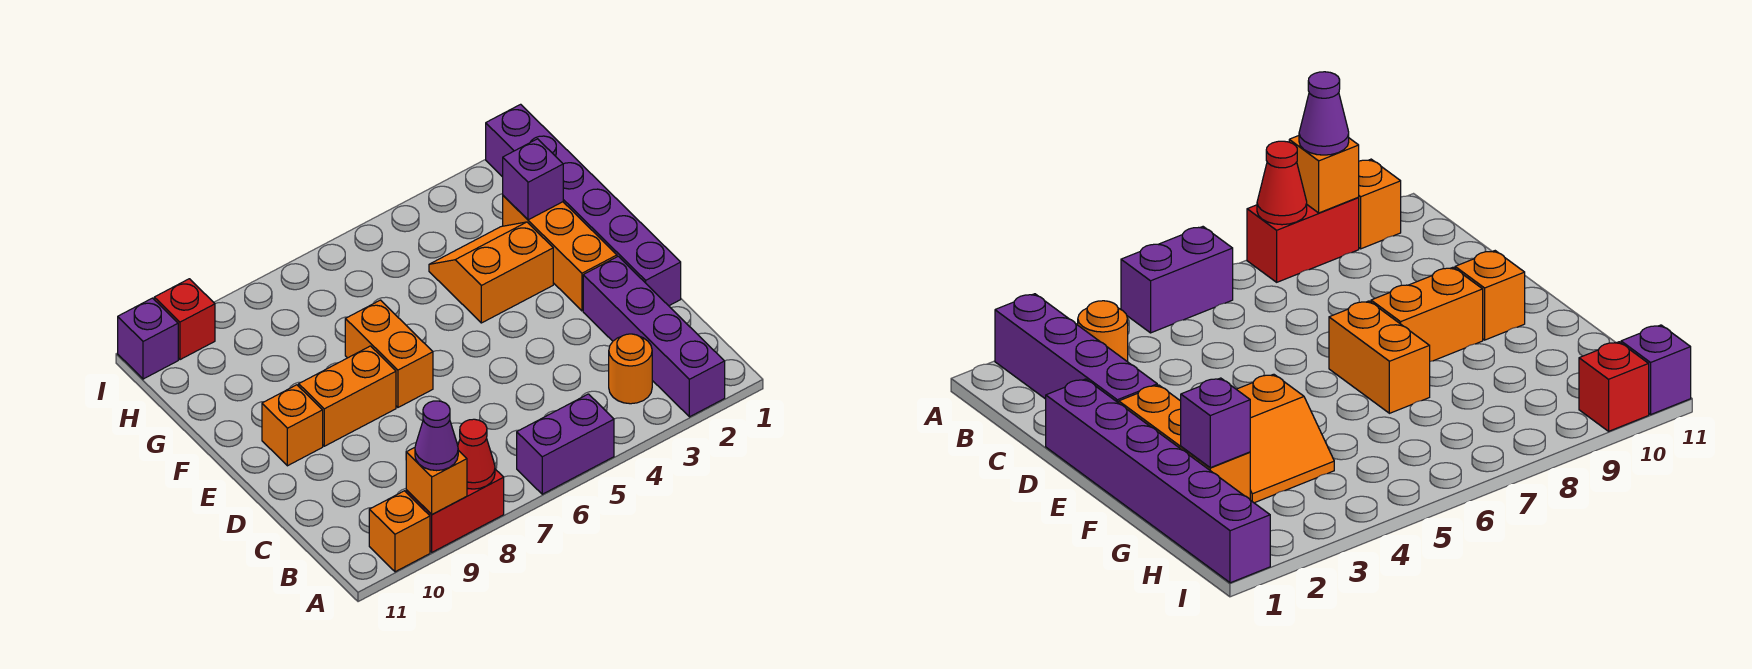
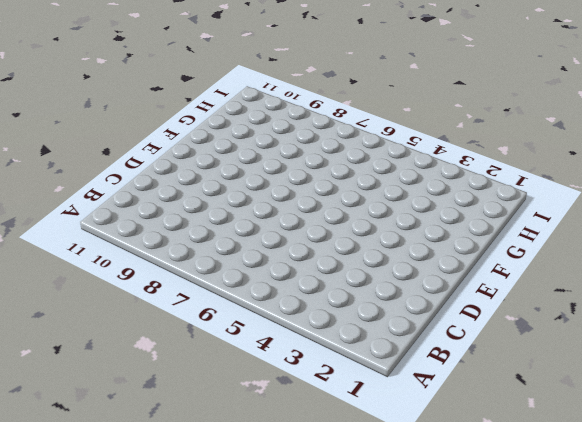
none -> purple brick A2:D2 level 1
none -> purple brick A5:A6 level 1
none -> red brick A8:A9 level 1

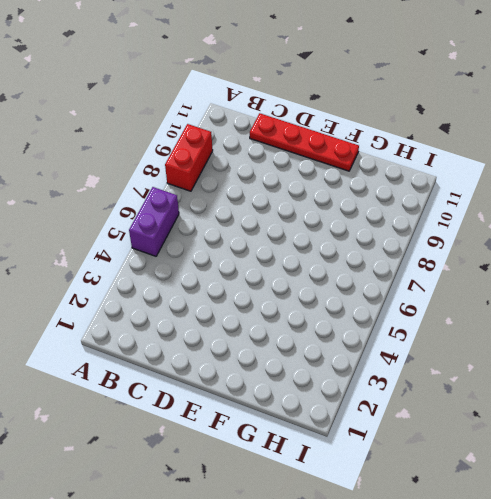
red plate C11:F11 level 1 -> none
none -> purple brick A2:D2 level 1
none -> orange brick A10 level 1
none -> orange round brick B3 level 1

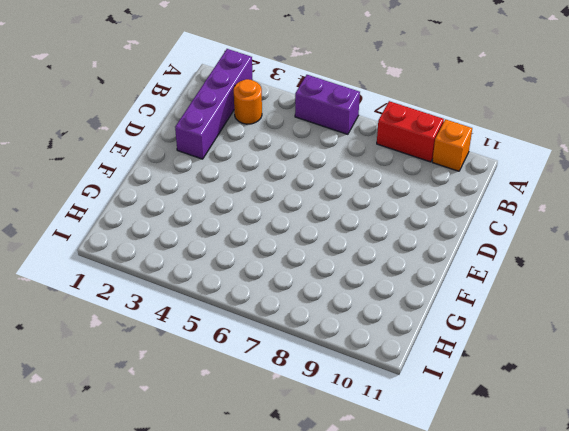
none -> purple brick D1:I1 level 1
none -> orange brick E2:G2 level 1
none -> orange brick E7:F7 level 1

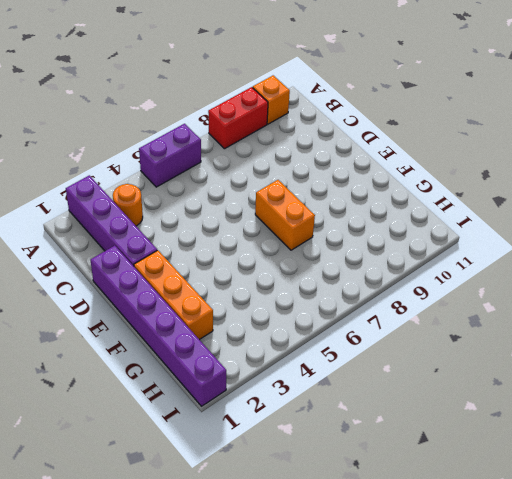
none -> orange brick E8:E9 level 1
none -> orange brick E10 level 1
none -> orange slope F3:G4 level 1 top F

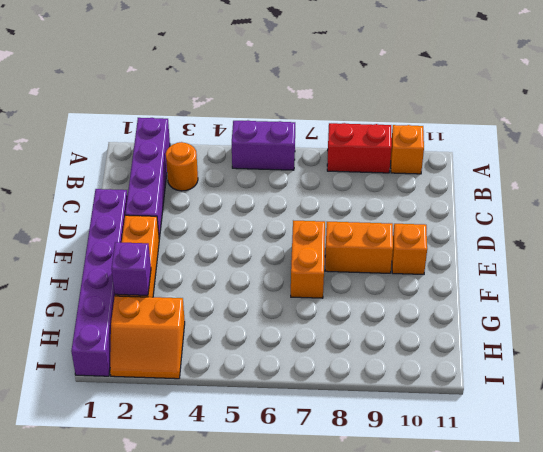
orange slope H2:I3 level 1 top H -> orange slope F3:G4 level 1 top F
none -> red brick I10 level 1
none -> purple brick I11 level 1
none -> red cone A8 level 2

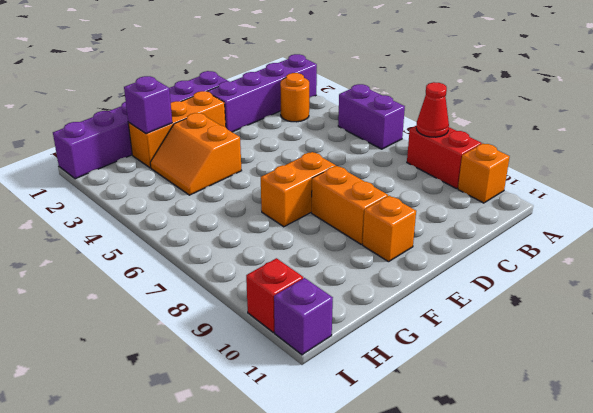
none -> orange brick A9 level 2
none -> purple cone A9 level 3

